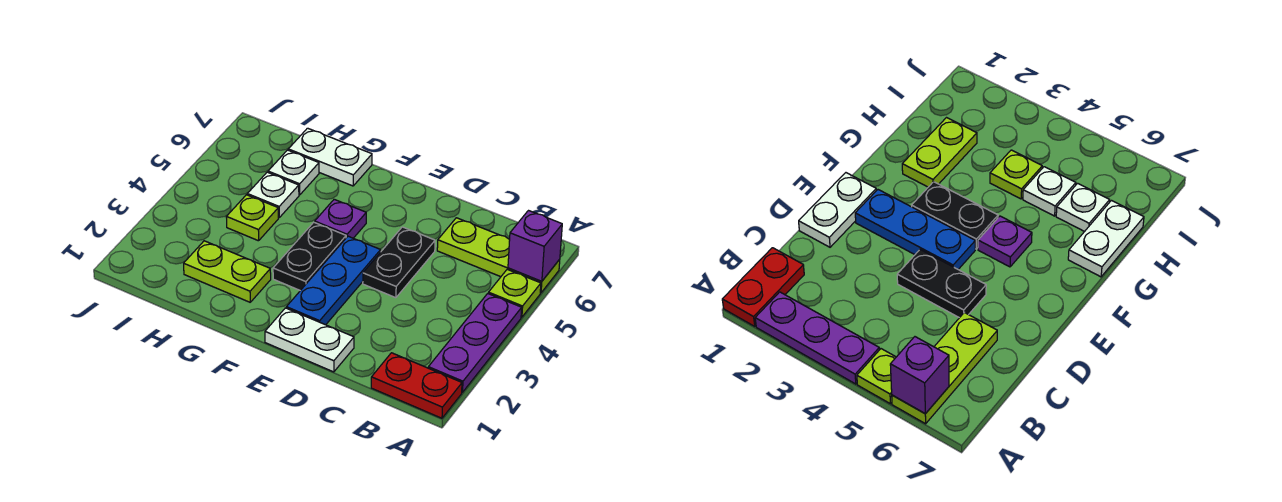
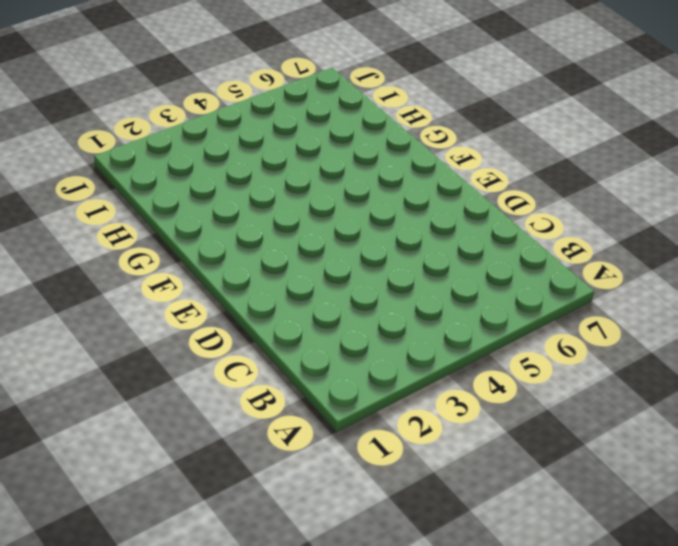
none -> red plate A1:B1 level 1
none -> purple plate A2:A4 level 1
none -> lime plate A5 level 1

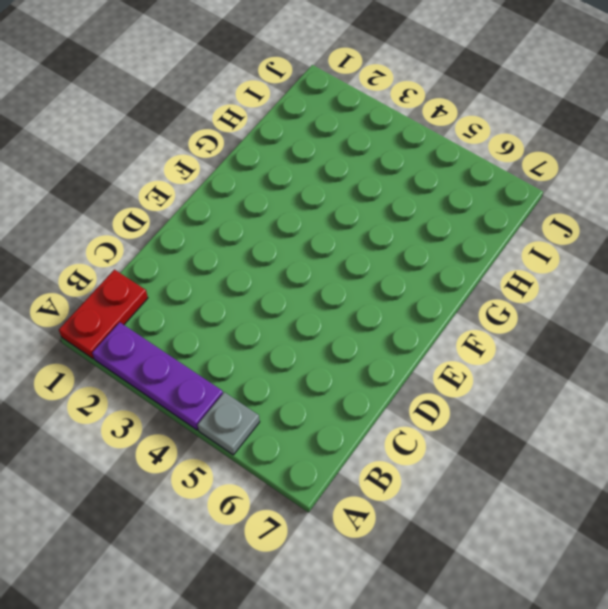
grey plate A5 level 1 -> lime plate A5 level 1
none -> lime plate A6:C6 level 1
none -> white plate D1:E1 level 1
none -> black plate D4:D5 level 1

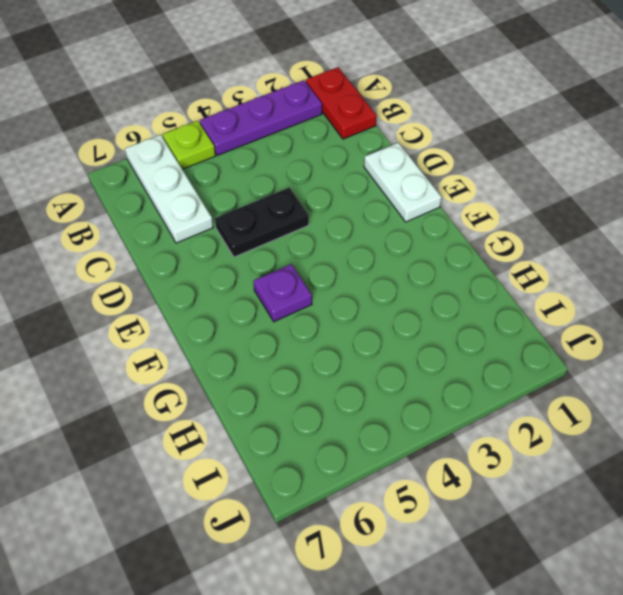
white plate A6:C6 level 1 -> lime plate A6:C6 level 1
none -> blue plate E2:E4 level 1
none -> black plate F3:F4 level 1
none -> lime plate G2:H2 level 1

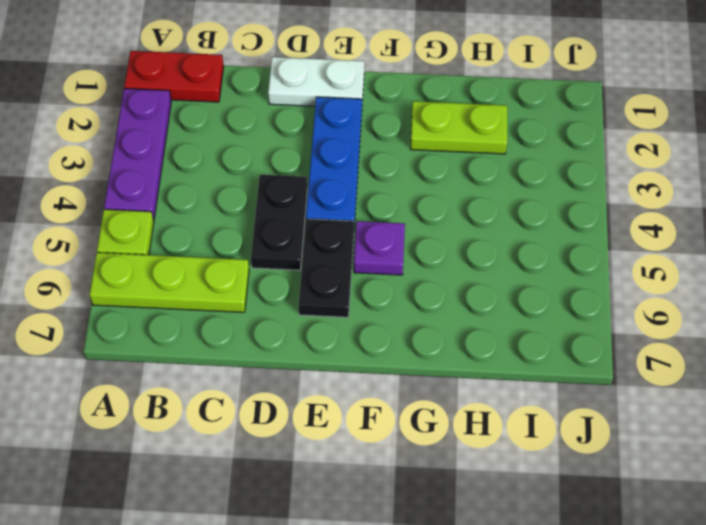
black plate E5:E6 level 1 -> black plate F3:F4 level 1
none -> white plate G7:H7 level 1
none -> lime plate H4 level 1
none -> white plate H5 level 1

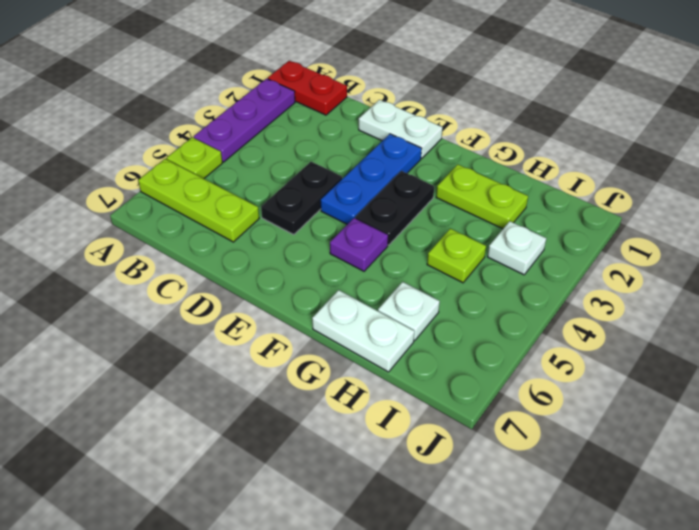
white plate I3 level 1 -> white plate H5 level 1
none -> purple brick A6 level 2

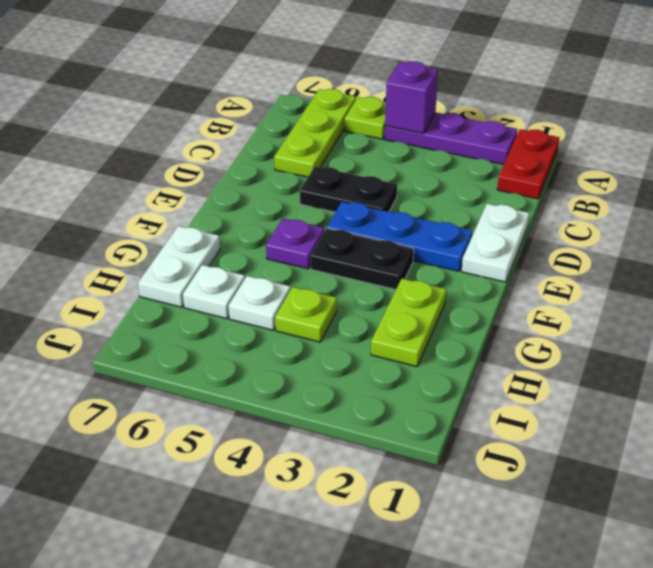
purple brick A4 level 2 -> purple brick A6 level 2

